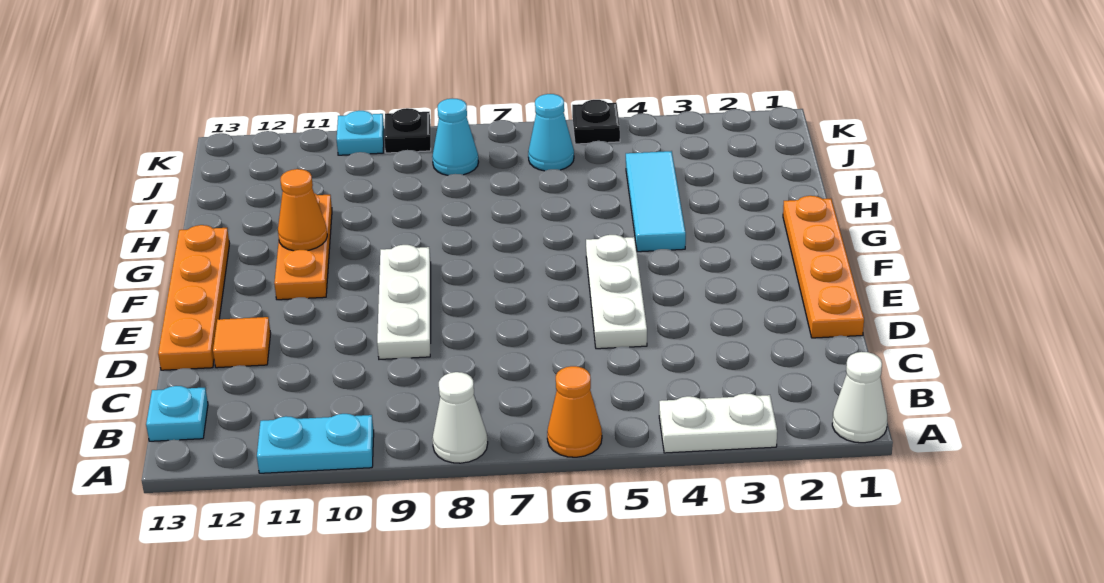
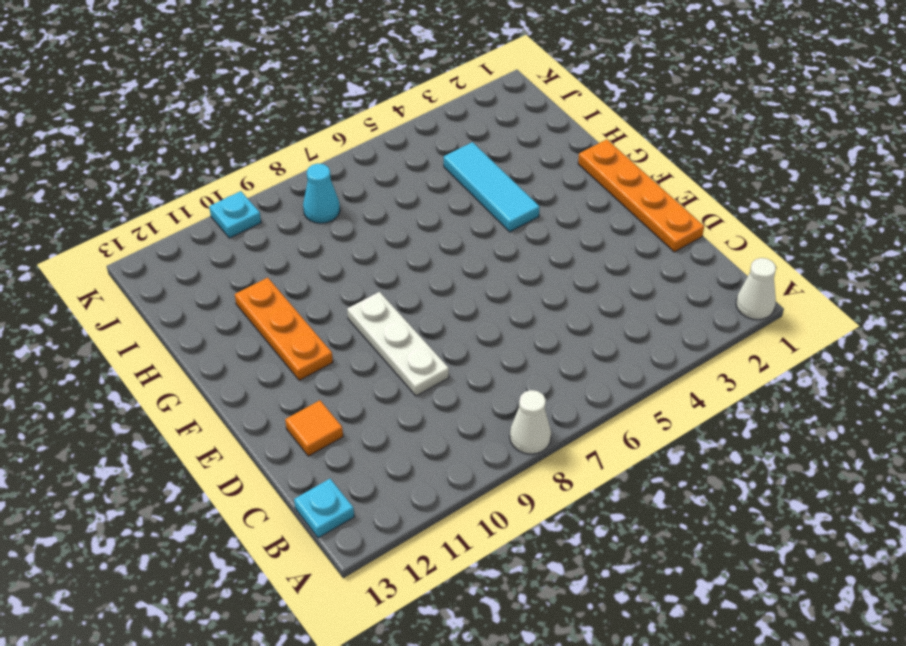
none -> white plate A3:A4 level 1
none -> orange cone A6 level 1
none -> cyan plate A10:A11 level 1

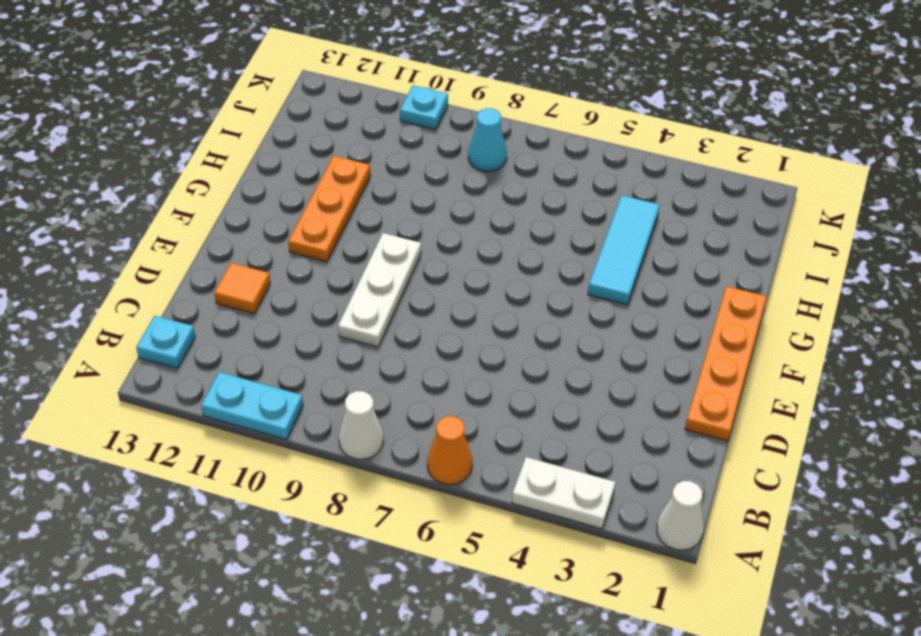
none -> white plate D5:F5 level 1
none -> orange plate D13:G13 level 1
none -> cyan cone J6 level 1

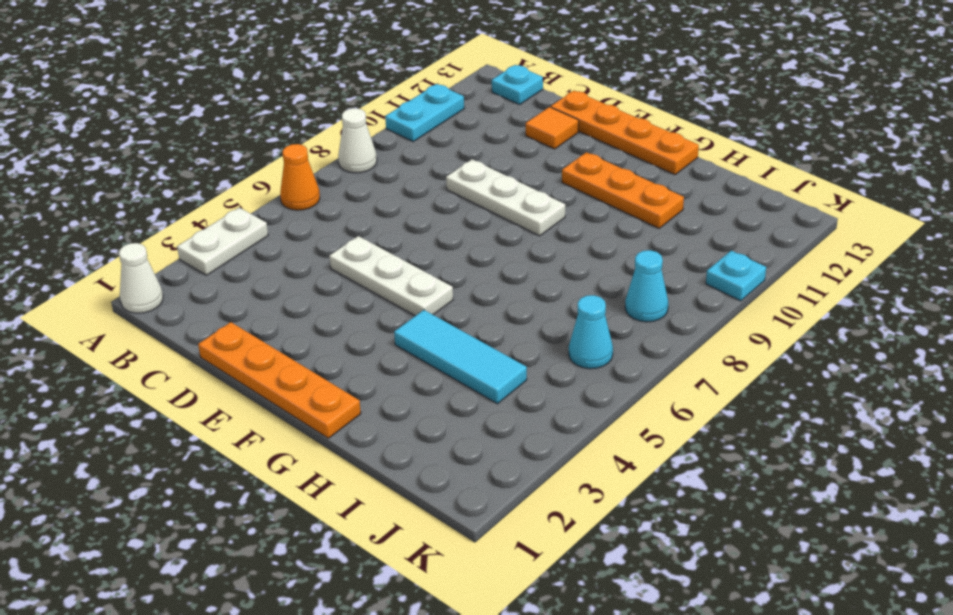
none -> black plate K5 level 1
none -> black plate K9 level 1
none -> orange cone G11 level 2

